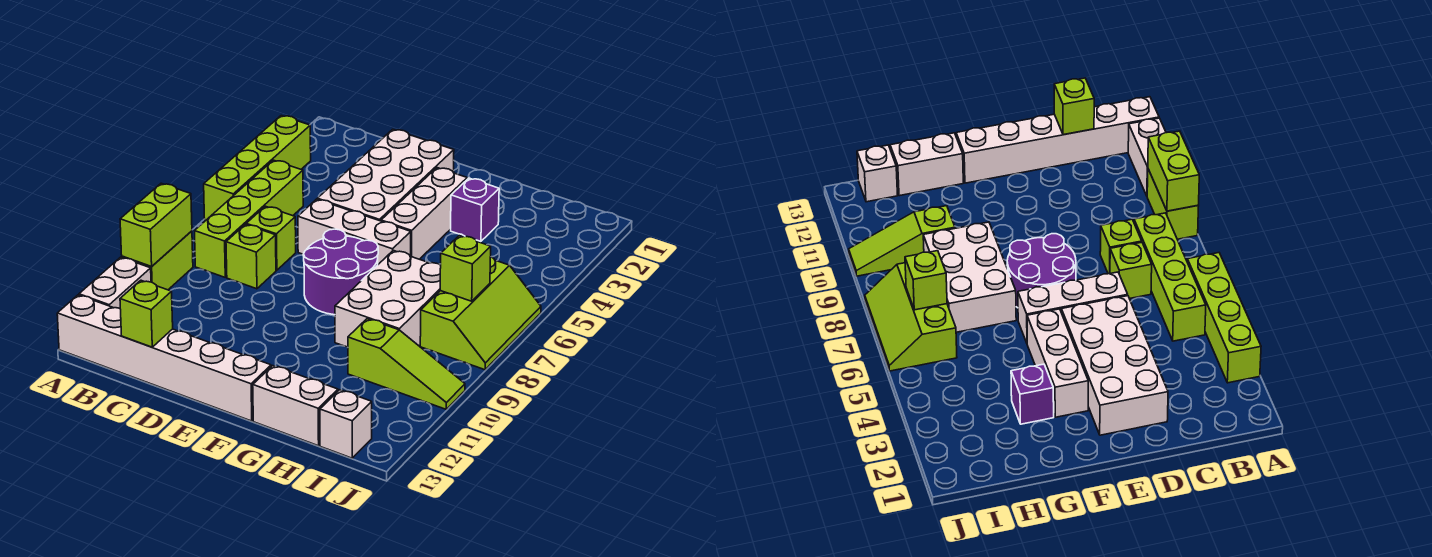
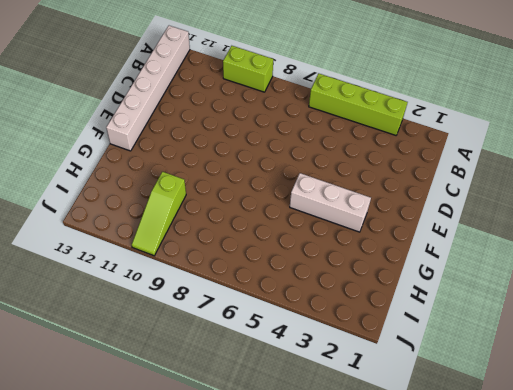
none -> white brick A11:A12 level 1
none -> lime brick B5:B8 level 1
none -> lime brick C7 level 1

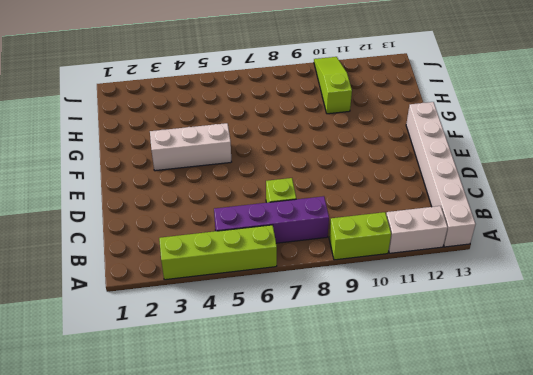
purple brick B5:B8 level 1 -> lime brick B5:B8 level 1
none -> lime brick C8 level 1
none -> white brick D2:E5 level 1
none -> white brick D6:F6 level 1

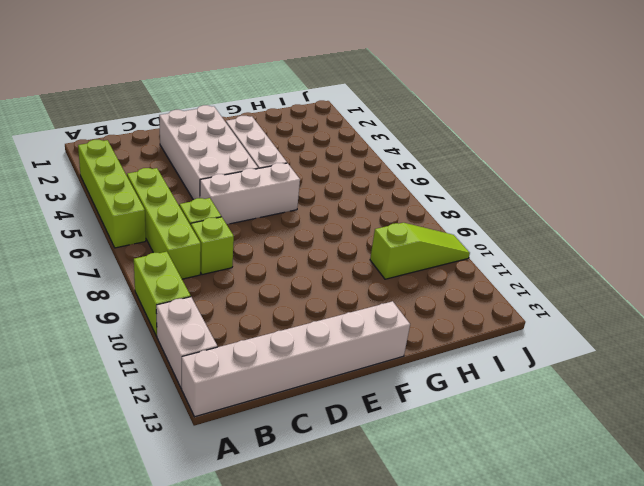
none -> purple round brick E7:F8 level 1
none -> purple brick G3 level 1
none -> white brick G7:H9 level 1

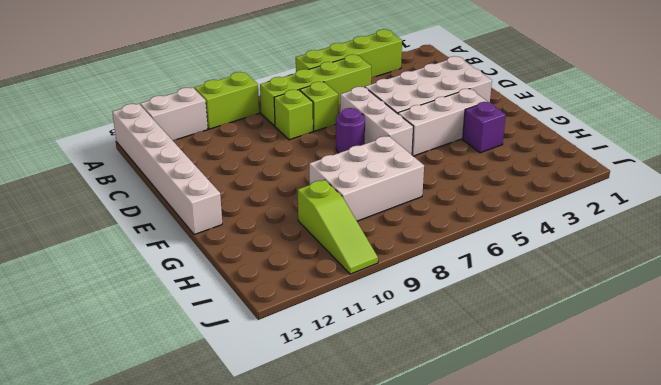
purple round brick E7 level 1 -> purple round brick E7:F8 level 1
none -> white brick G13:H13 level 1
none -> lime slope I6:J8 level 1 top I
none -> white brick I13 level 1

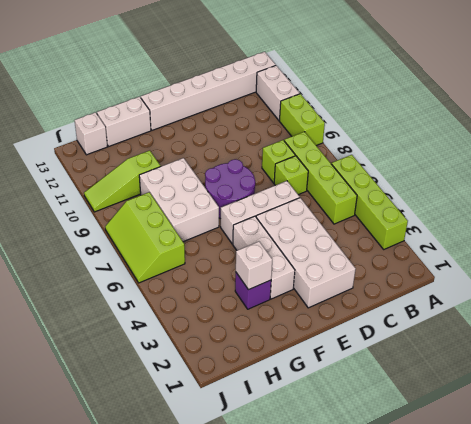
white brick G3 level 2 -> none
none -> lime brick A9:A10 level 2
none -> lime brick C13 level 2
none -> lime brick I7 level 2

